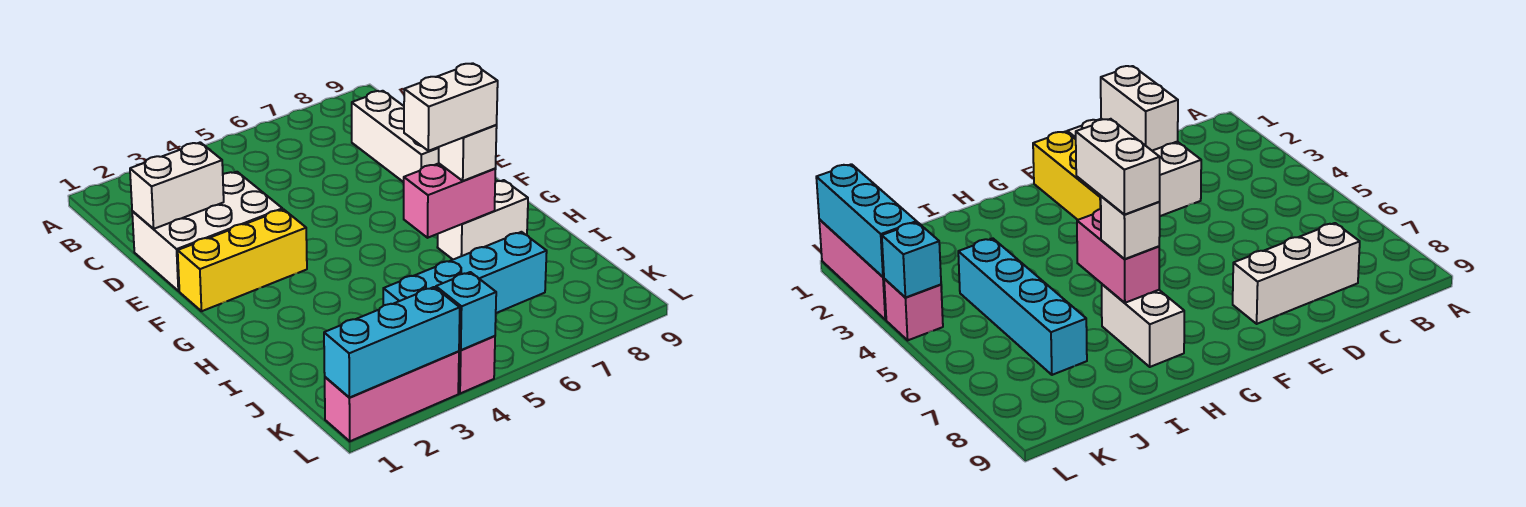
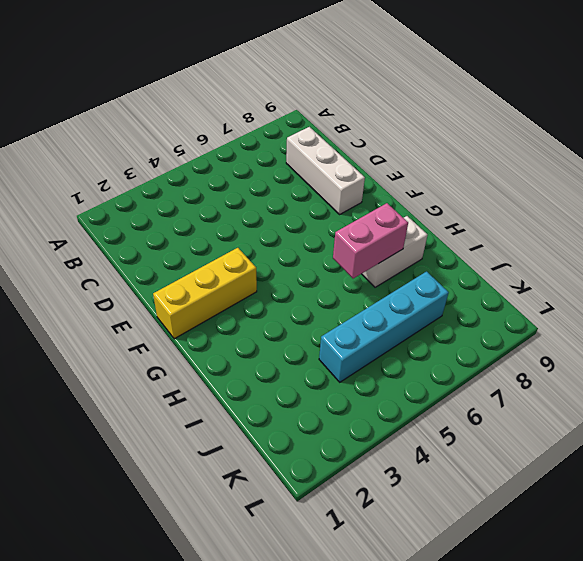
none -> white brick D1:E3 level 1
none -> pink brick L1:L3 level 1
none -> pink brick L4 level 1

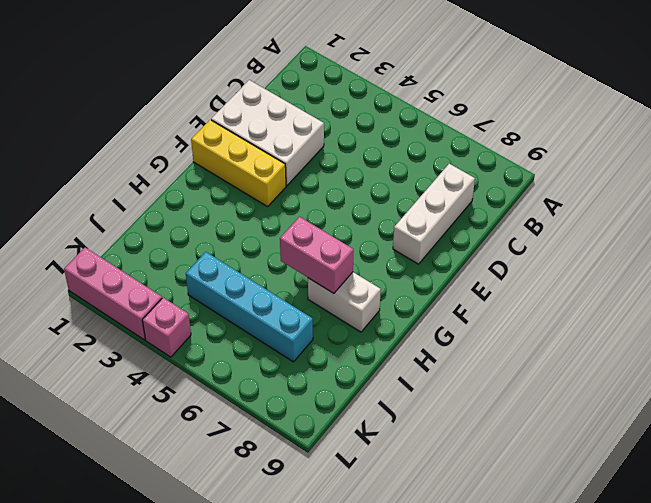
none -> white brick D1:D2 level 2
none -> cyan brick L1:L3 level 2
none -> cyan brick L4 level 2

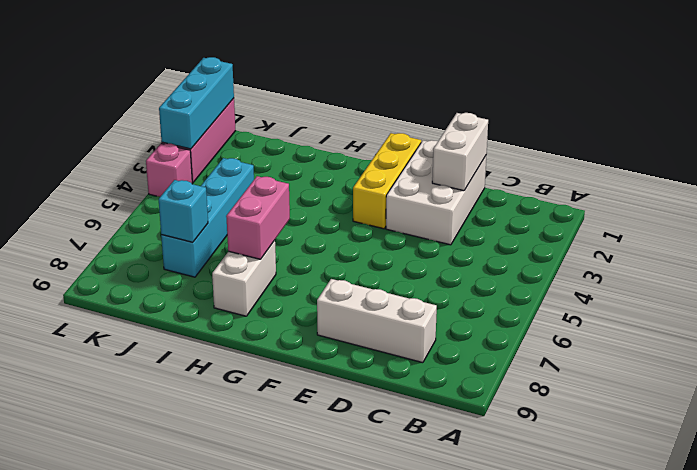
cyan brick J7 level 2 -> cyan brick L4 level 2
none -> white brick H7 level 3
none -> white brick H6:H7 level 4

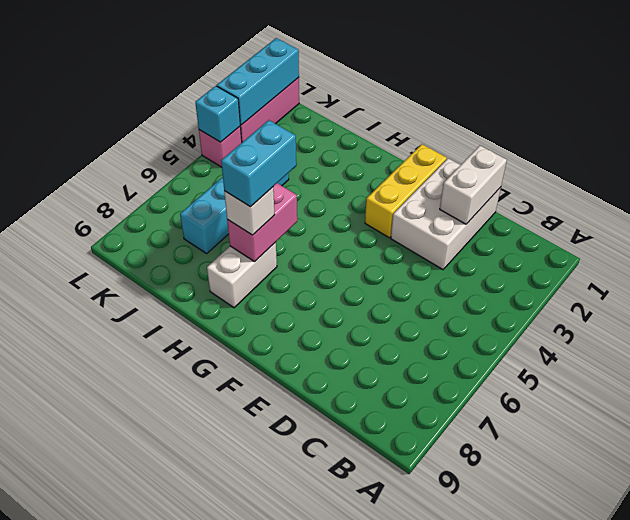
cyan brick H6:H7 level 4 -> white brick H6:H7 level 4
none -> white brick C8:E8 level 1

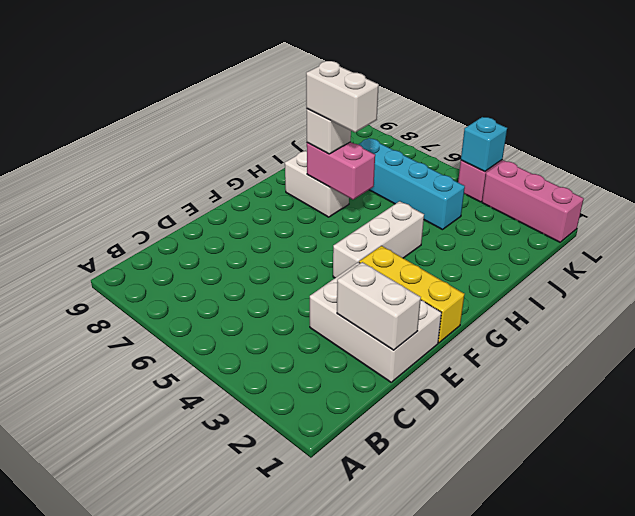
white brick F4:H4 level 1 -> white brick C8:E8 level 1
none -> cyan brick L1:L3 level 2

